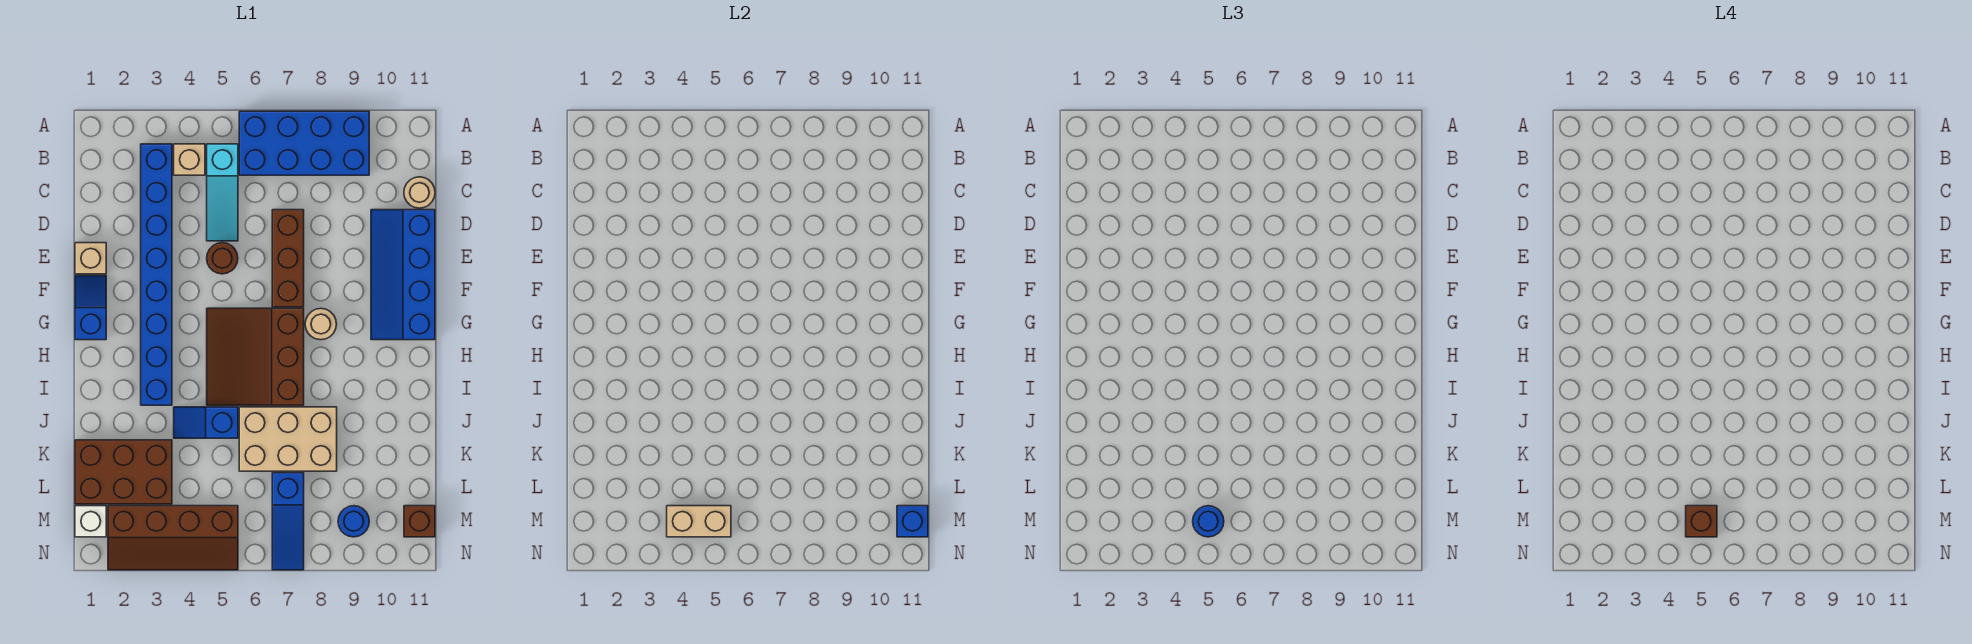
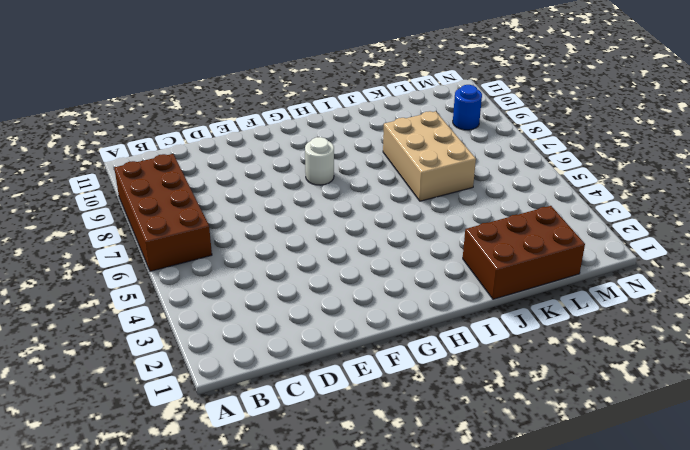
brown brick A6:B9 level 1 -> blue brick A6:B9 level 1
white round brick G8 level 1 -> tan round brick G8 level 1
brown brick J1:L2 level 1 -> brown brick K1:L3 level 1
none -> blue brick B3:I3 level 1
none -> tan brick B4 level 1
none -> cyan slope B5:D5 level 1 top B

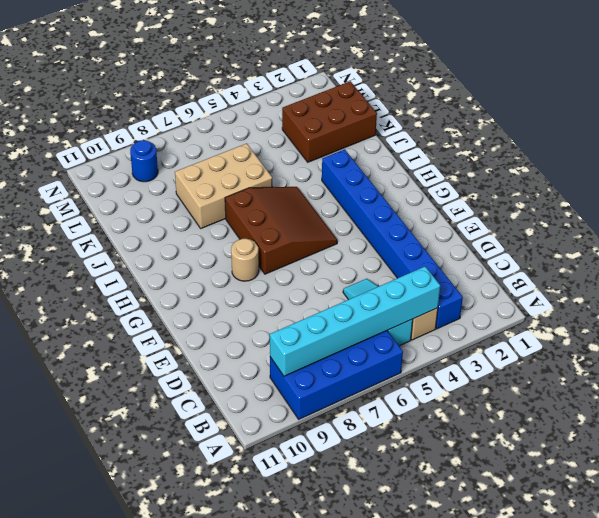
cyan brick B4:B9 level 2 -> none
none -> tan round brick C11 level 1
none -> brown brick D7:F7 level 1
none -> blue slope D10:G11 level 1 top 11

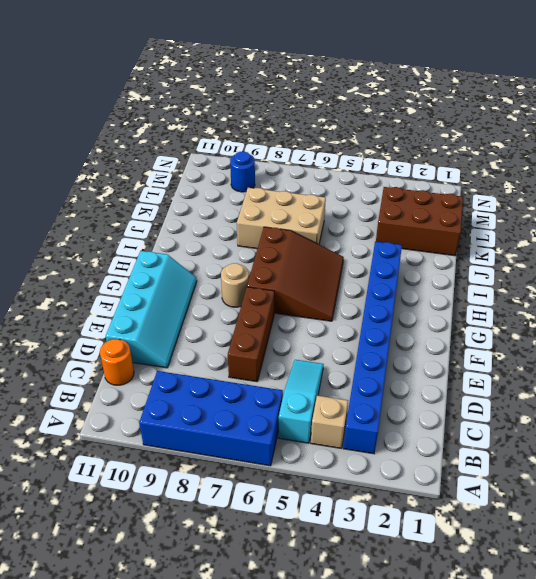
orange round brick C11 level 1 -> tan round brick C11 level 1
cyan slope D10:G11 level 1 top 11 -> blue slope D10:G11 level 1 top 11
none -> tan brick E1 level 1
none -> brown round brick E5 level 1
none -> blue slope F1:G1 level 1 top G

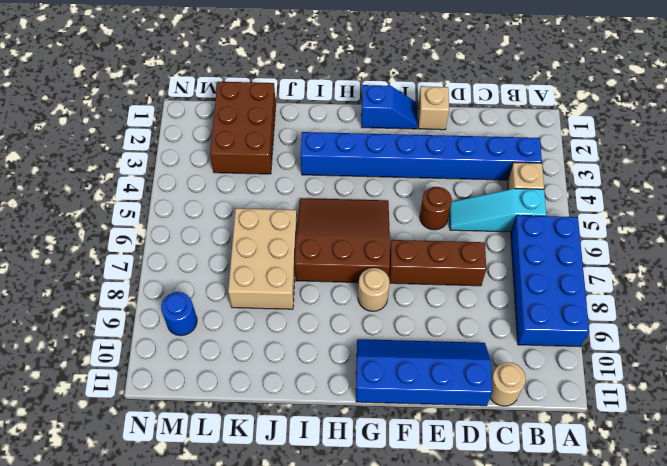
none -> blue slope J4:J5 level 1 top 5
none -> blue slope L7:N7 level 1 top L
none -> white brick M1 level 1

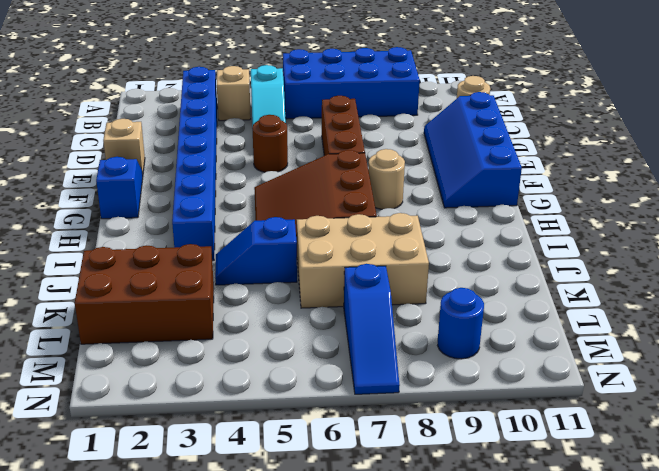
none -> white brick M1 level 1
none -> brown slope M2:N5 level 1 top M
none -> brown brick M11 level 1

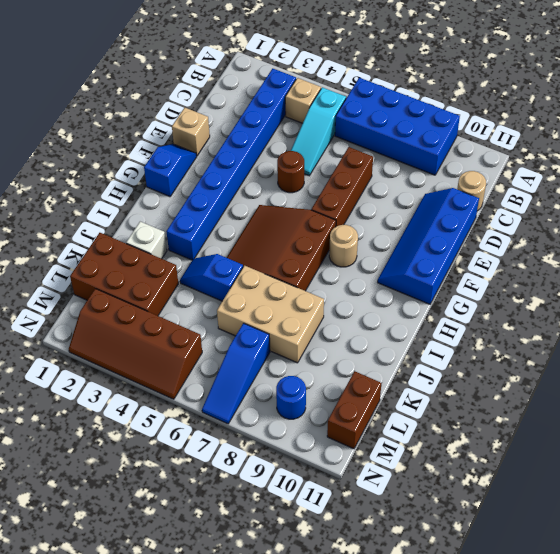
white brick J2 level 1 -> white brick M1 level 1
brown brick L11:M11 level 1 -> brown brick M11 level 1
none -> tan brick M4:M5 level 2
none -> blue brick M11 level 2
none -> blue round brick M5 level 3

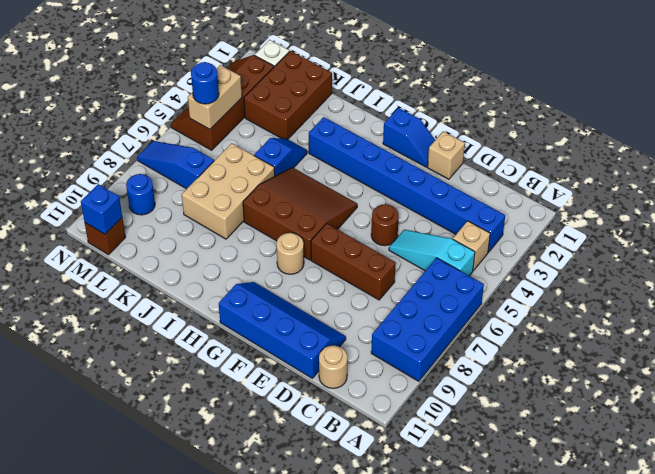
none -> brown brick M5 level 4

